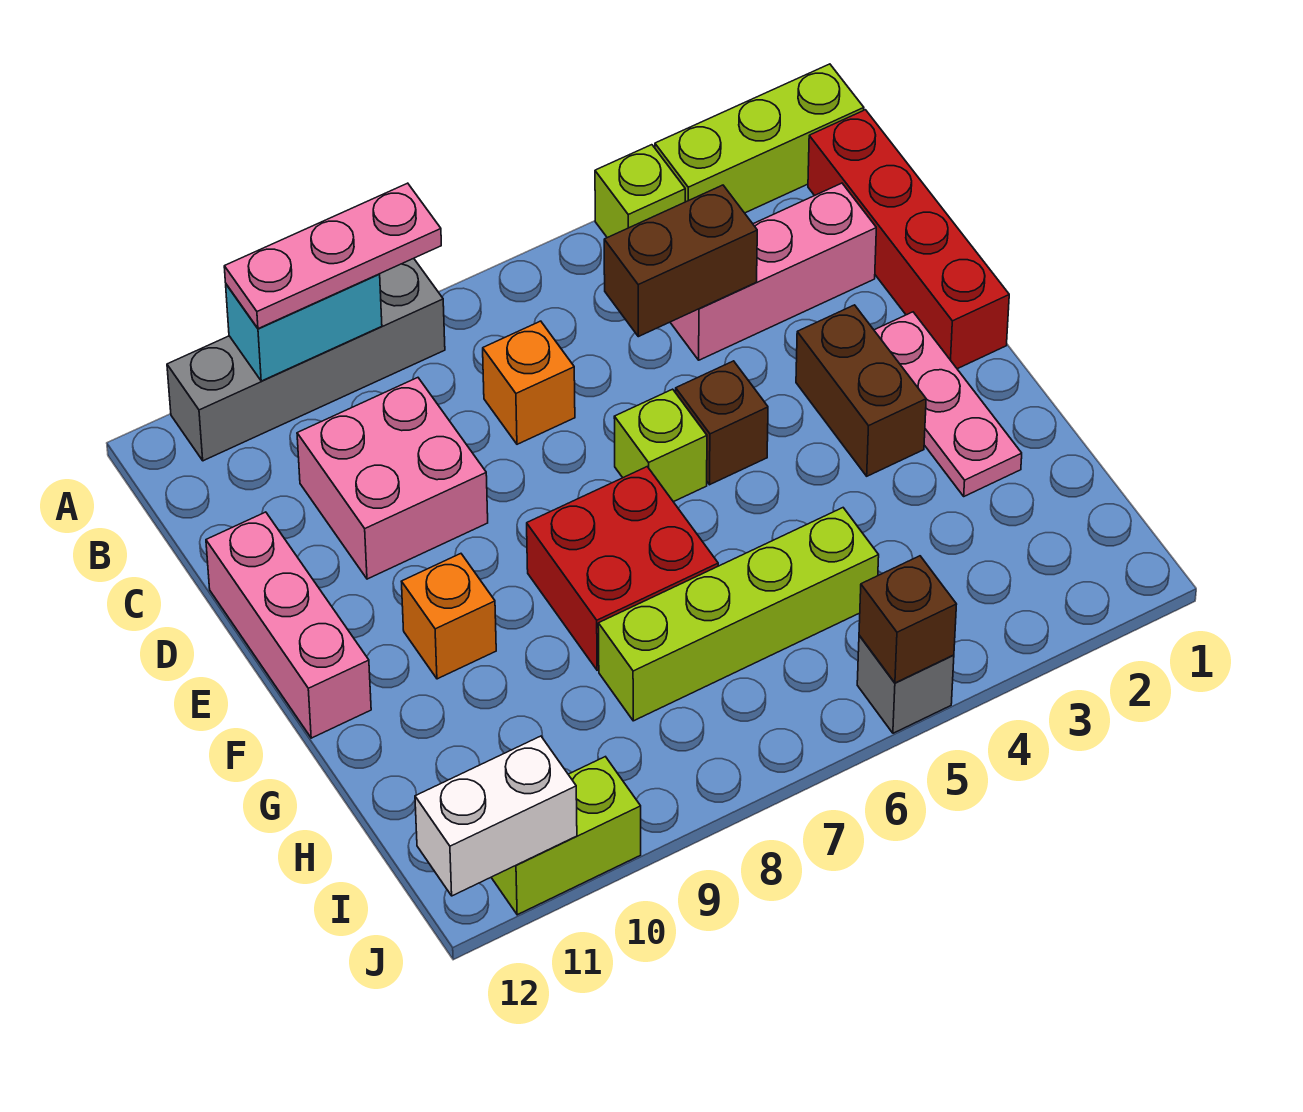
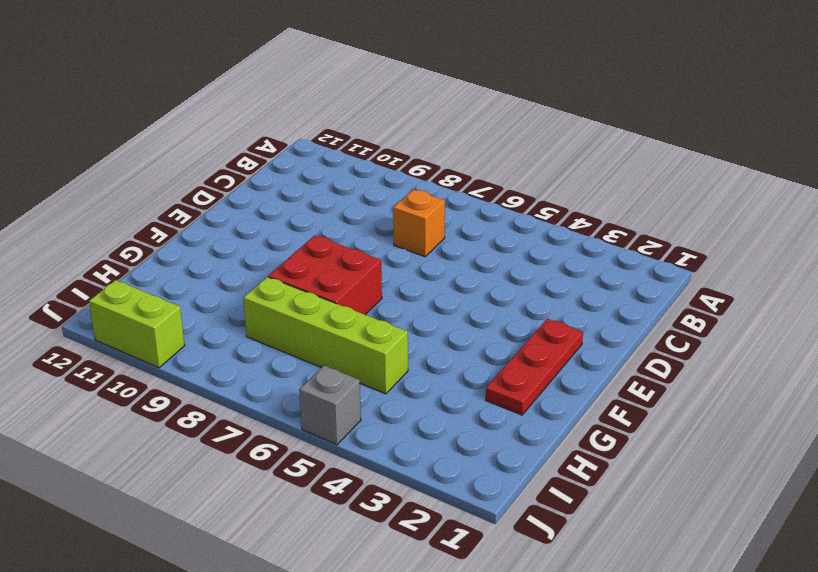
red plate E2:G2 level 1 -> pink plate E2:G2 level 1
none -> lime brick A1:A3 level 1
none -> lime brick A4 level 1
none -> grey brick A8:A11 level 1

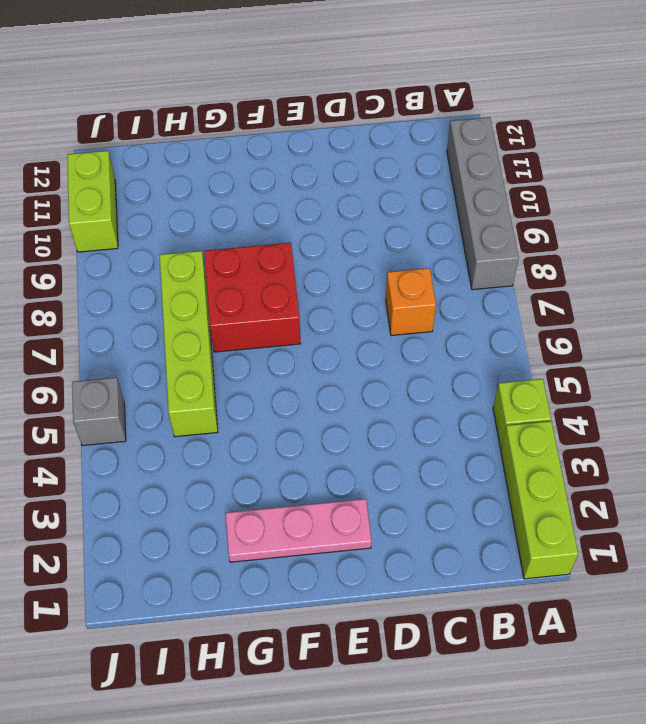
none -> red brick B1:E1 level 1
none -> pink brick C2:C4 level 1
none -> pink brick C9:D10 level 1

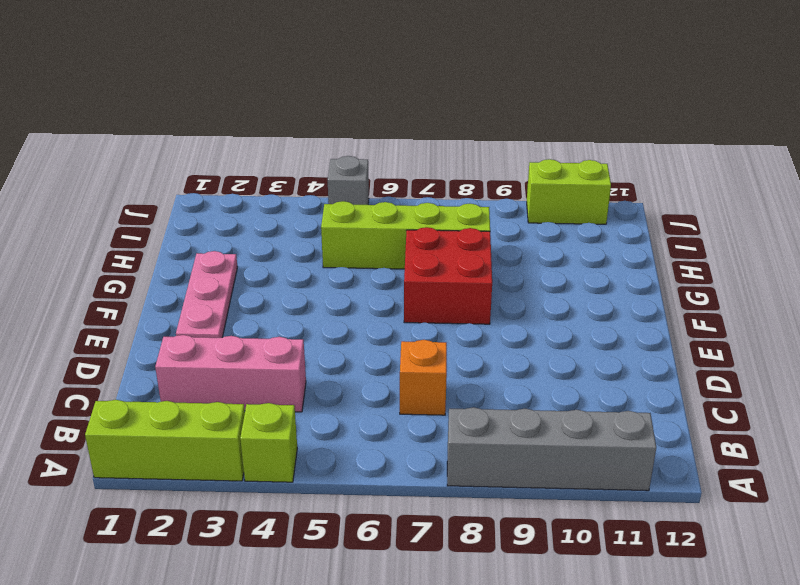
none -> red brick B1:E1 level 1
none -> pink brick C9:D10 level 1
none -> pink brick D12:F12 level 1

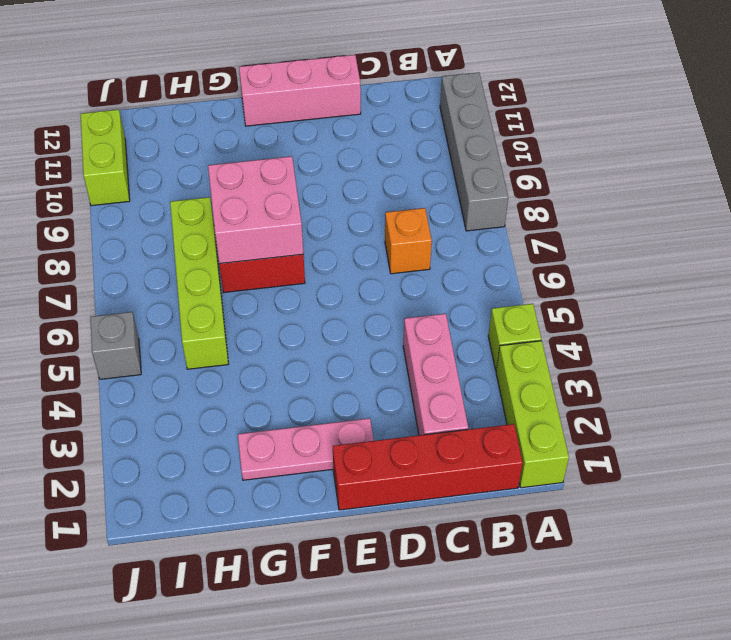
pink brick F7:G8 level 2 -> pink brick C9:D10 level 1
none -> brown brick E3:F3 level 1
none -> brown brick E5 level 1
none -> lime brick E6 level 1

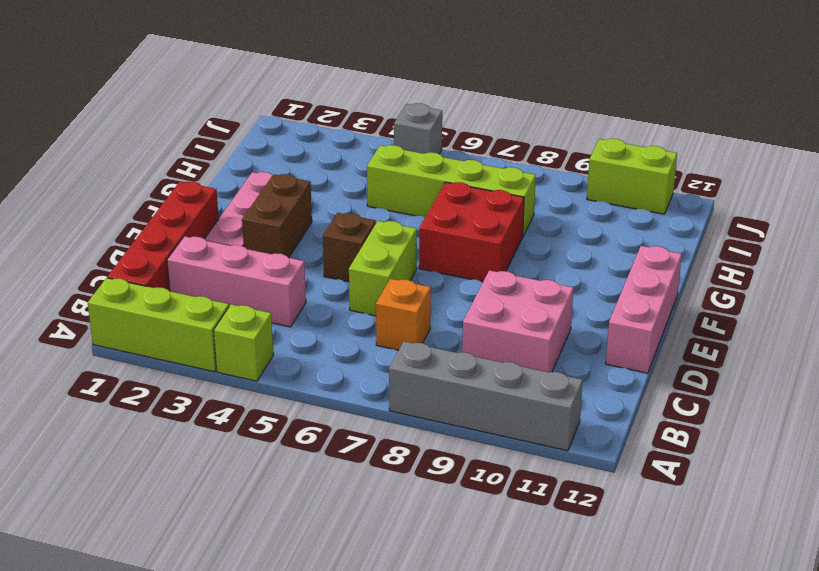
lime brick D6:E6 level 1 -> lime brick E6 level 1
none -> orange brick F10 level 1
none -> cyan brick A9:A10 level 2
none -> brown brick C4:C5 level 2

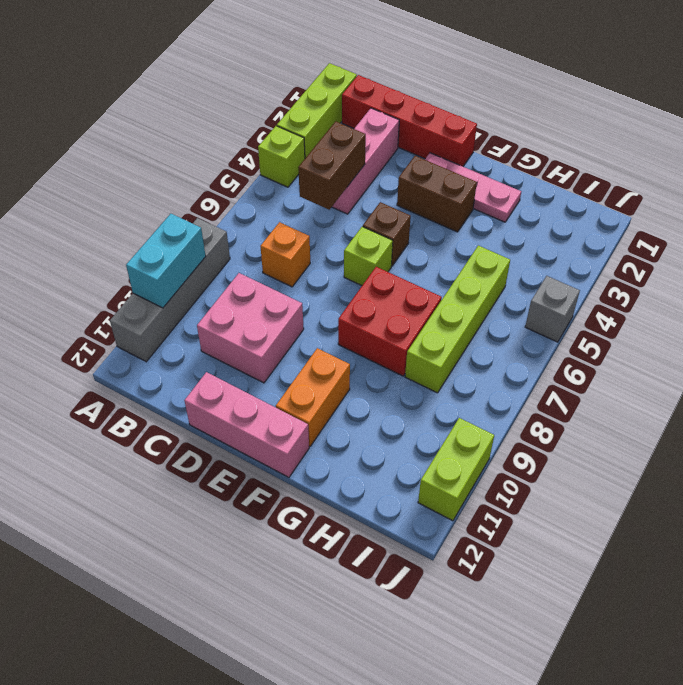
orange brick F10:F11 level 1 -> orange brick F10 level 1
none -> brown brick J5 level 2
none -> white brick J11:J12 level 2
none -> pink plate A8:A10 level 3

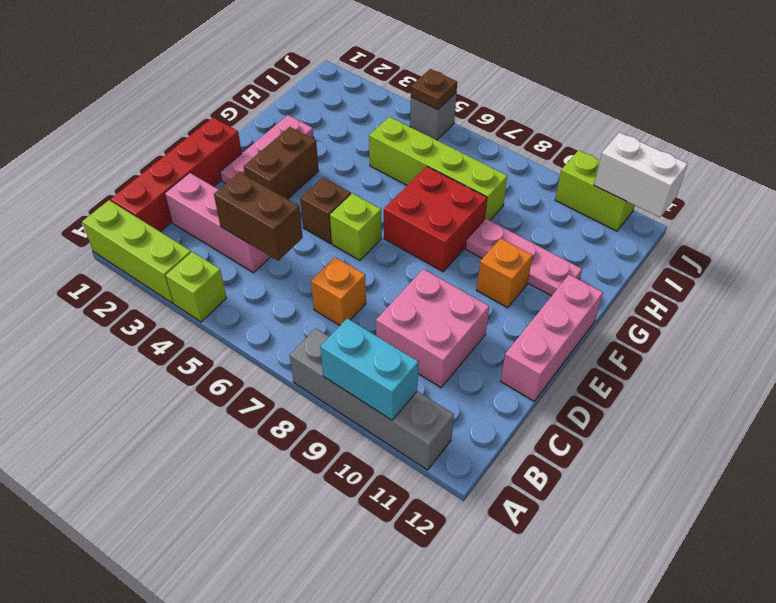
pink plate G9:G11 level 1 -> pink plate A8:A10 level 3
brown plate J5 level 2 -> brown brick J5 level 2

